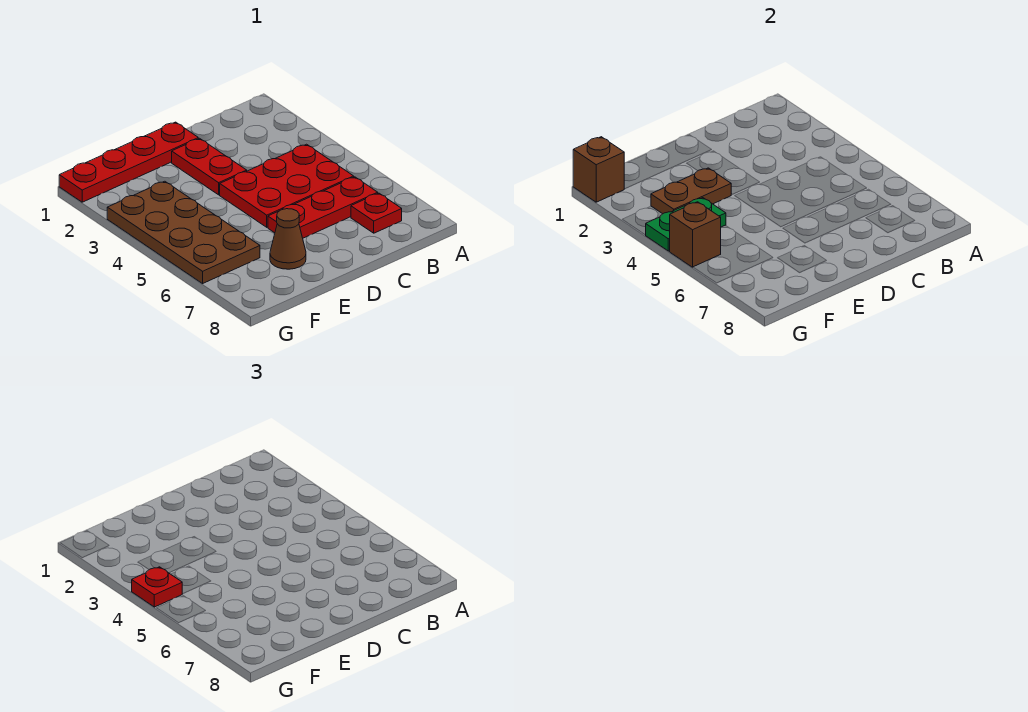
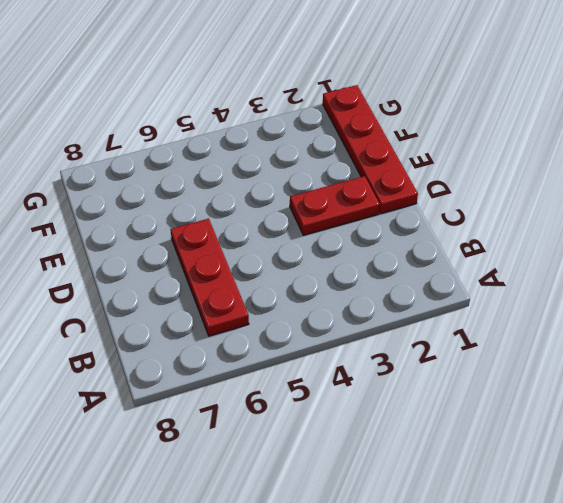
none -> red plate B4:D5 level 1
none -> red plate B7 level 1
none -> brown cone E7 level 1

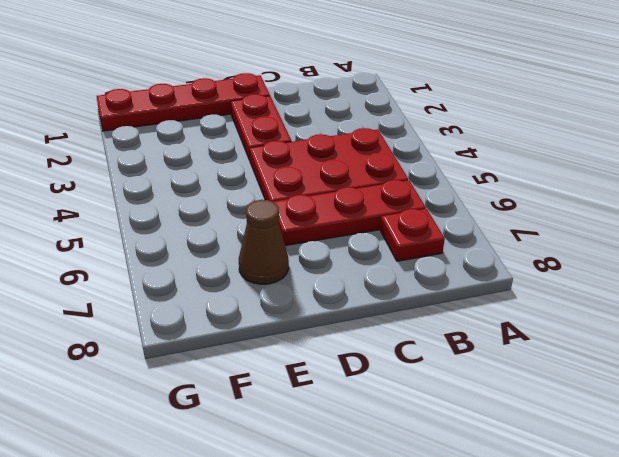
none -> brown plate F3:G6 level 1
none -> brown plate E3:F3 level 2
none -> green plate F4:G4 level 2

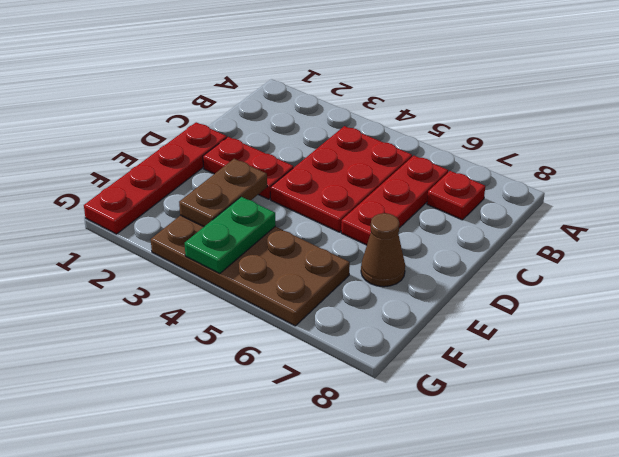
none -> brown brick G1 level 2
none -> brown brick G5 level 2
none -> red plate G4 level 3

